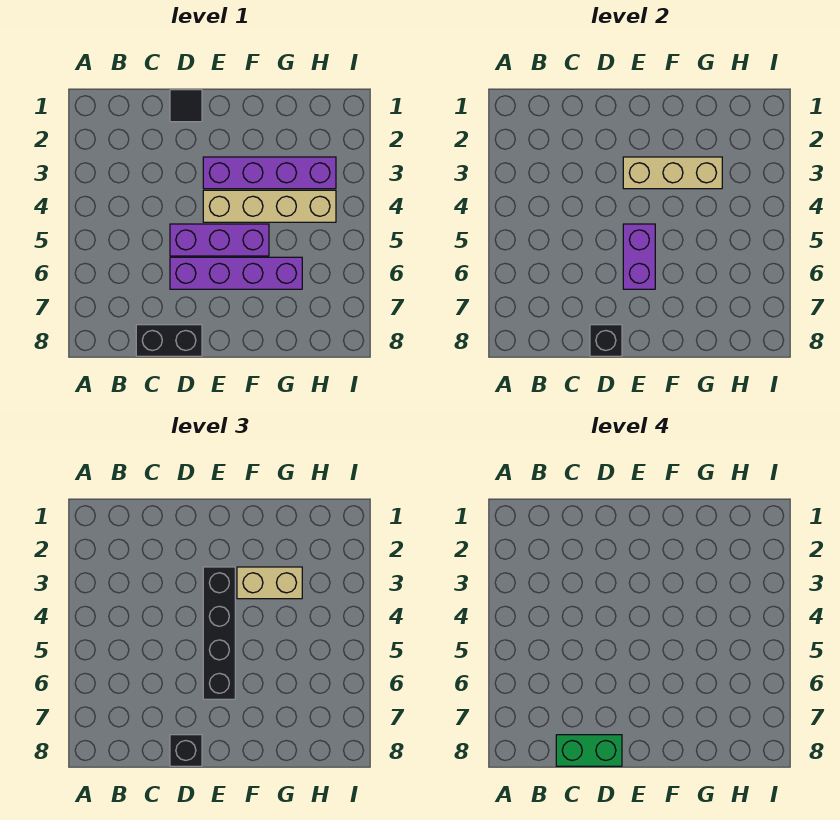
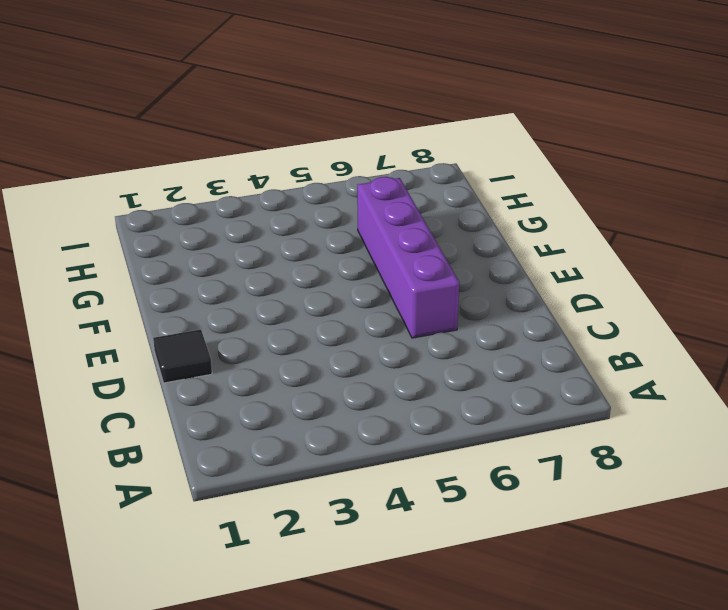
none -> black brick C8:D8 level 1
none -> purple brick D5:F5 level 1
none -> purple brick E3:H3 level 1

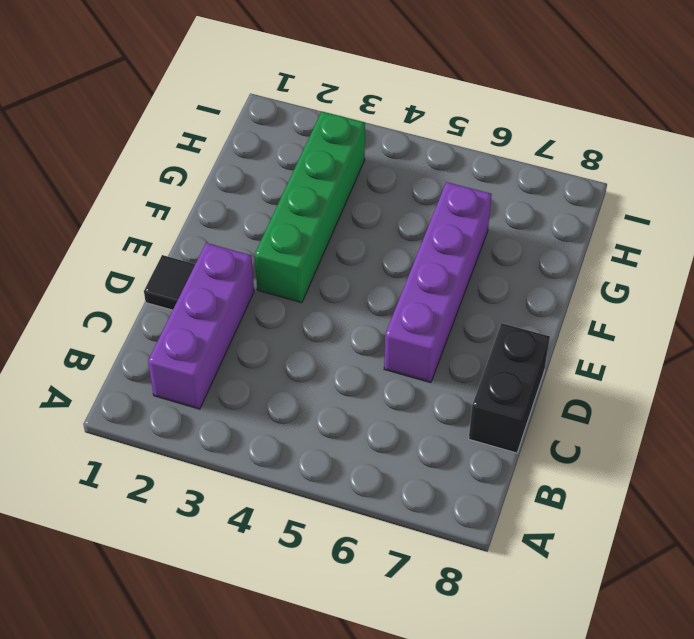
purple brick B2:D2 level 1 -> purple brick D5:F5 level 1
green brick E3:H3 level 1 -> purple brick E3:H3 level 1
none -> tan brick E4:H4 level 1
none -> black brick D8 level 2
none -> tan brick E3:G3 level 2

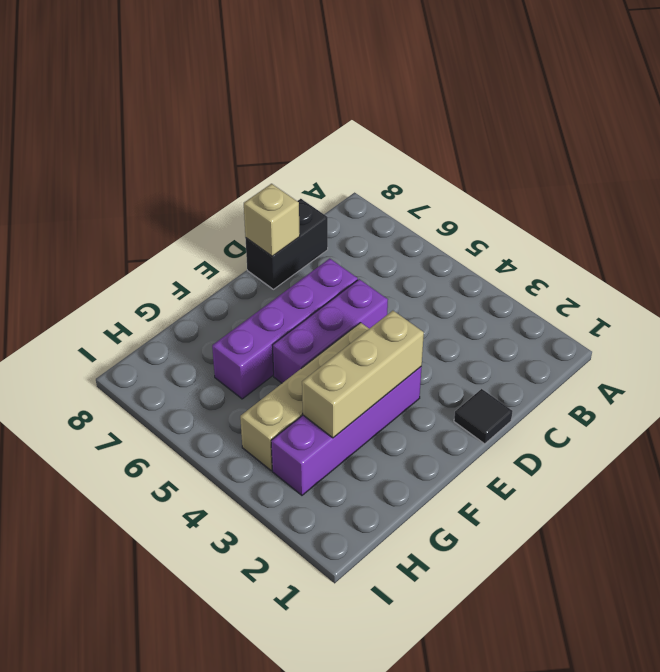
tan brick D8 level 2 -> black brick D8 level 2
none -> purple brick E5:E6 level 2
none -> black brick D8 level 3
none -> black brick E3:E6 level 3

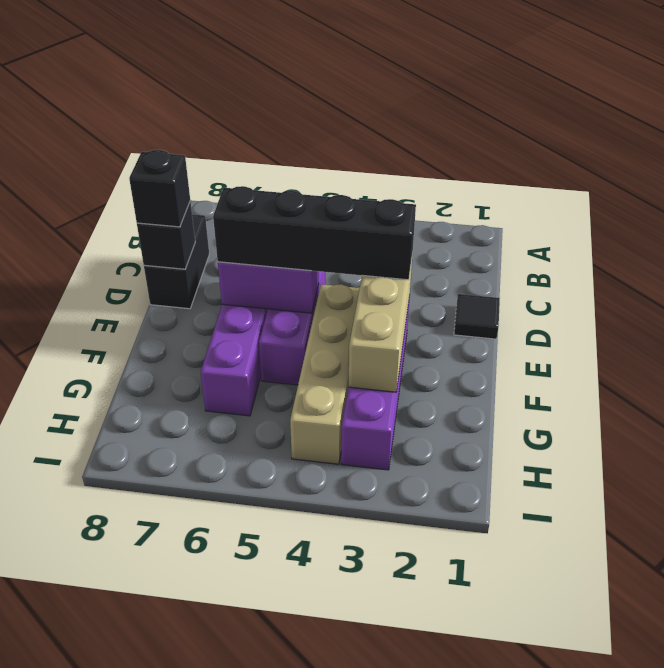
none -> tan brick F3:G3 level 3
none -> green brick C8:D8 level 4

